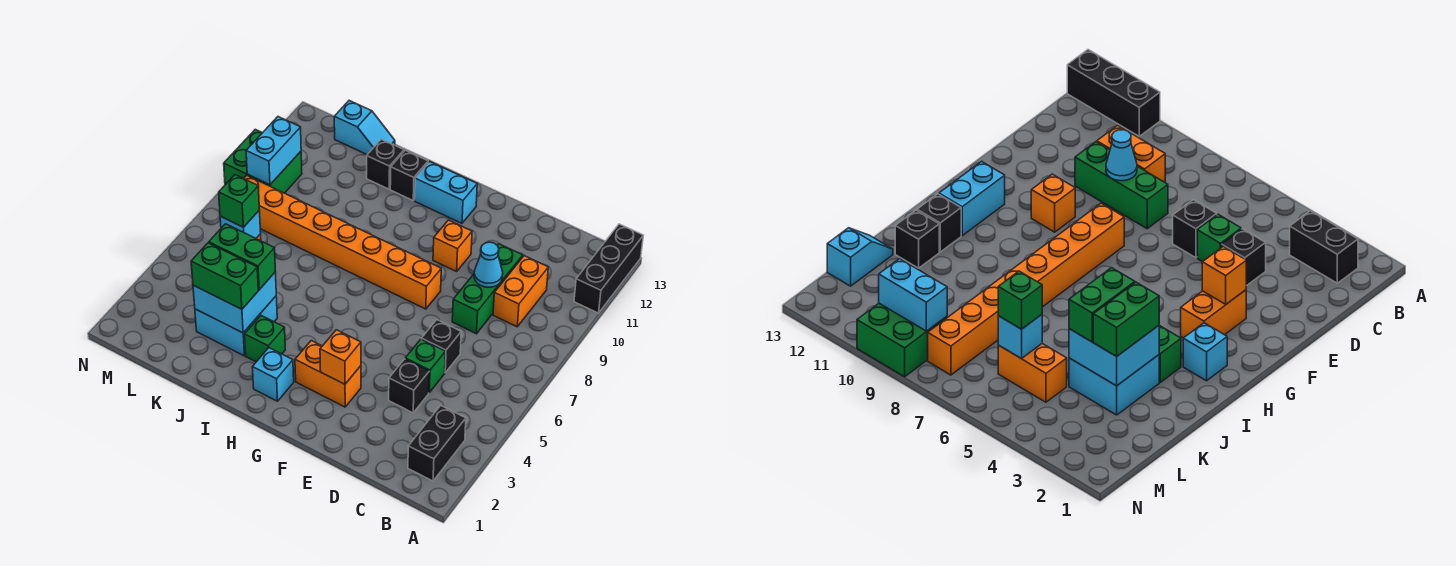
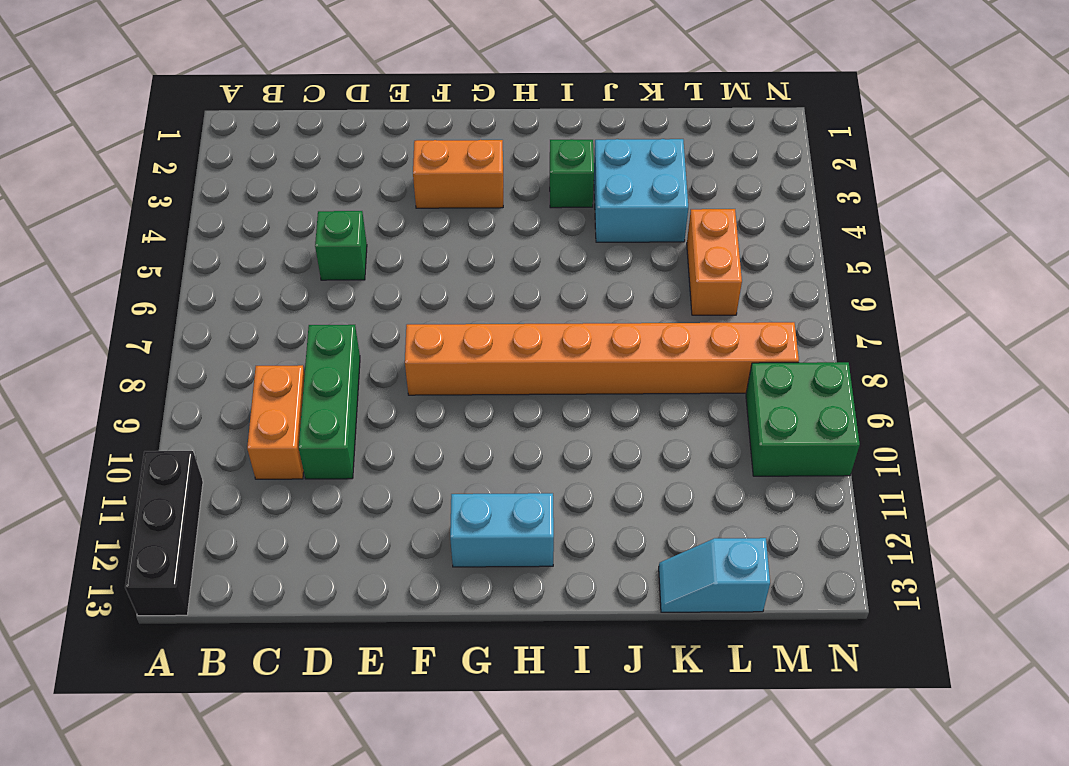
none -> black brick B2:B3 level 1
none -> black brick D4 level 1
none -> black brick D6 level 1

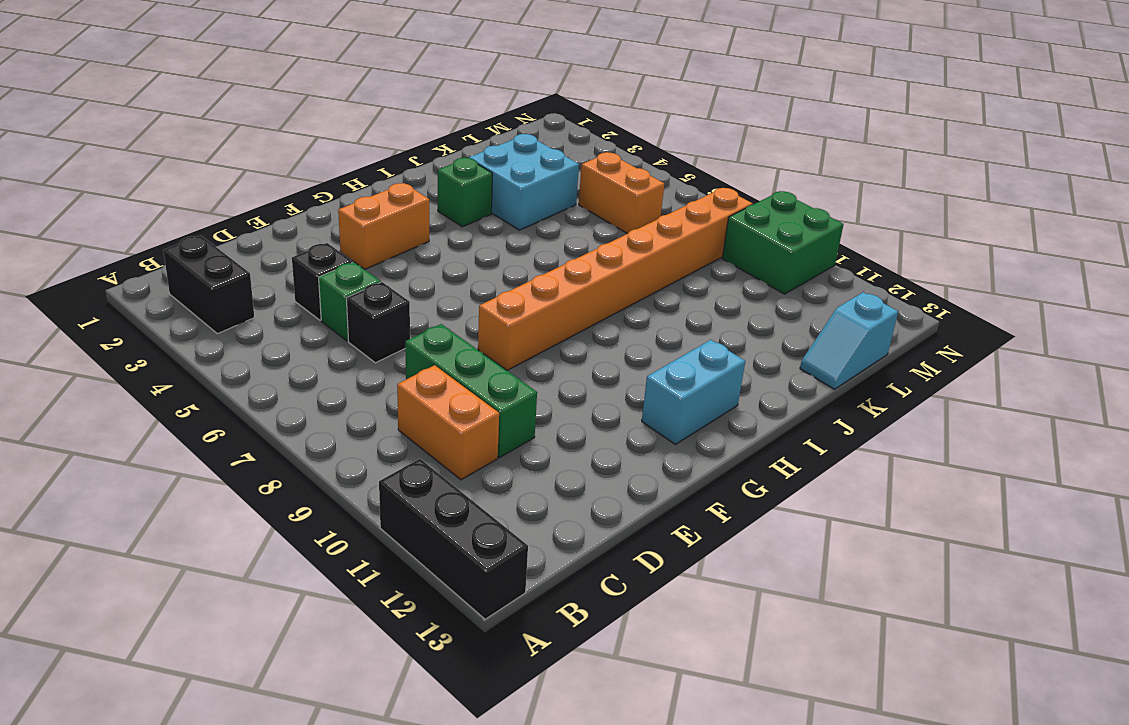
none -> orange brick F10 level 1
none -> cyan brick H2 level 1
none -> black brick I12 level 1

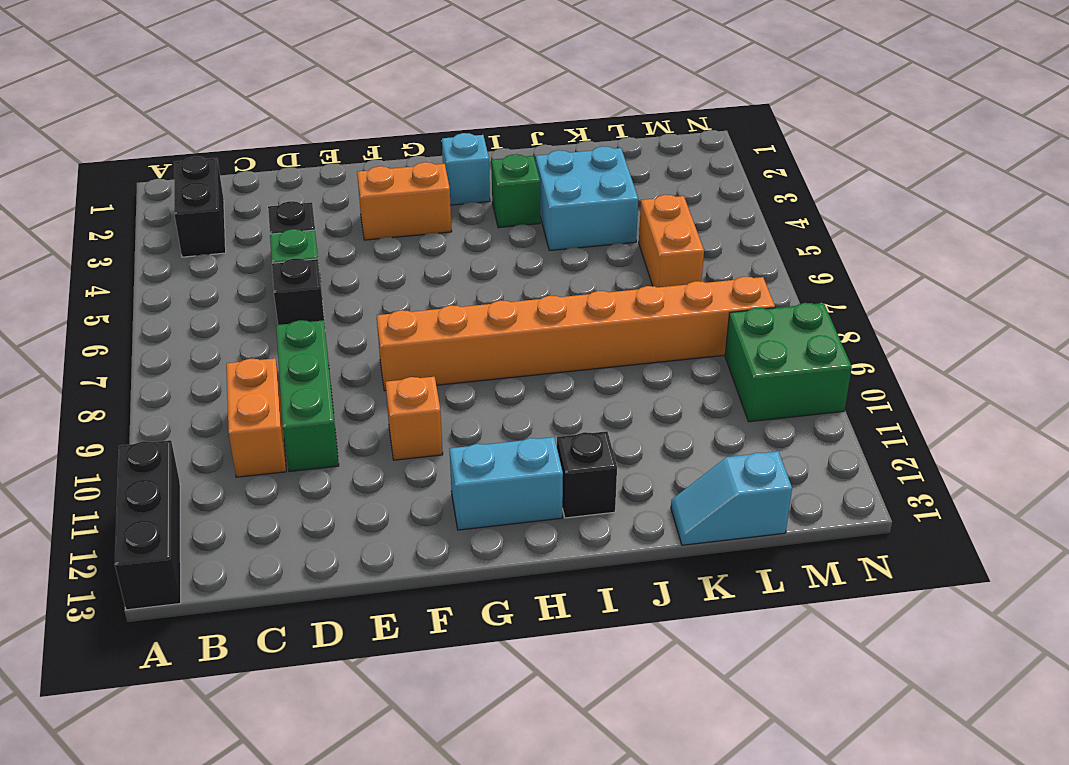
none -> black brick J12 level 1
none -> cyan cone D9 level 2
none -> orange brick F3 level 2

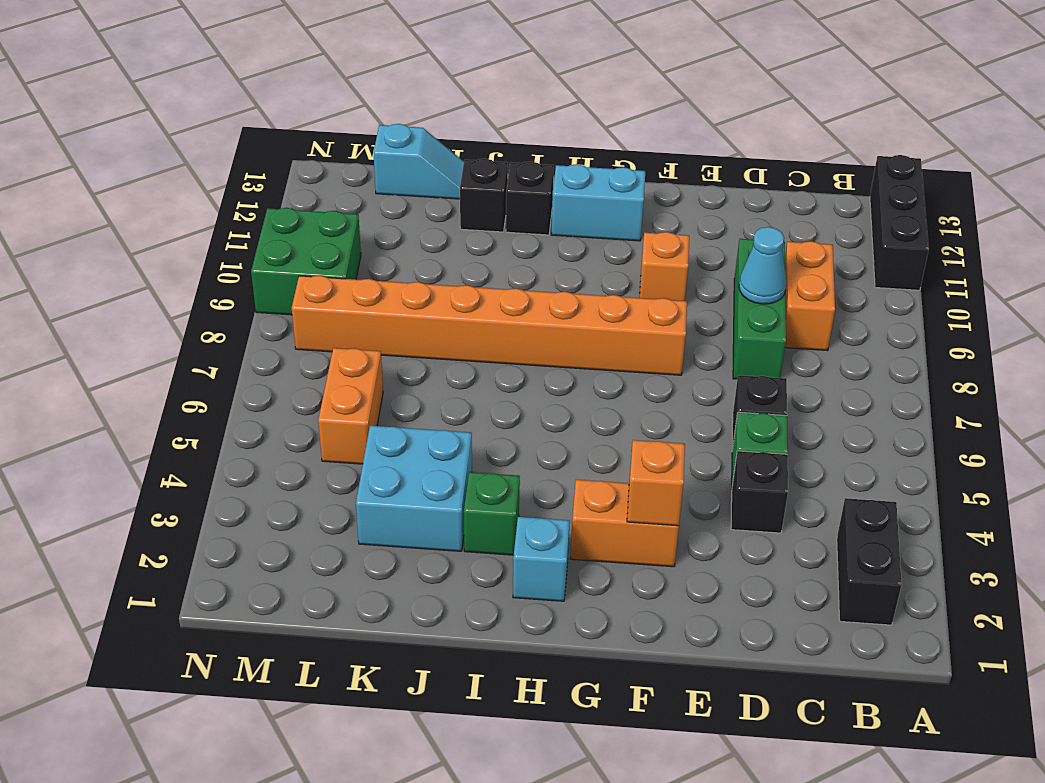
none -> cyan brick J3:K4 level 2
none -> cyan brick L6 level 2
none -> cyan brick M9:M10 level 2

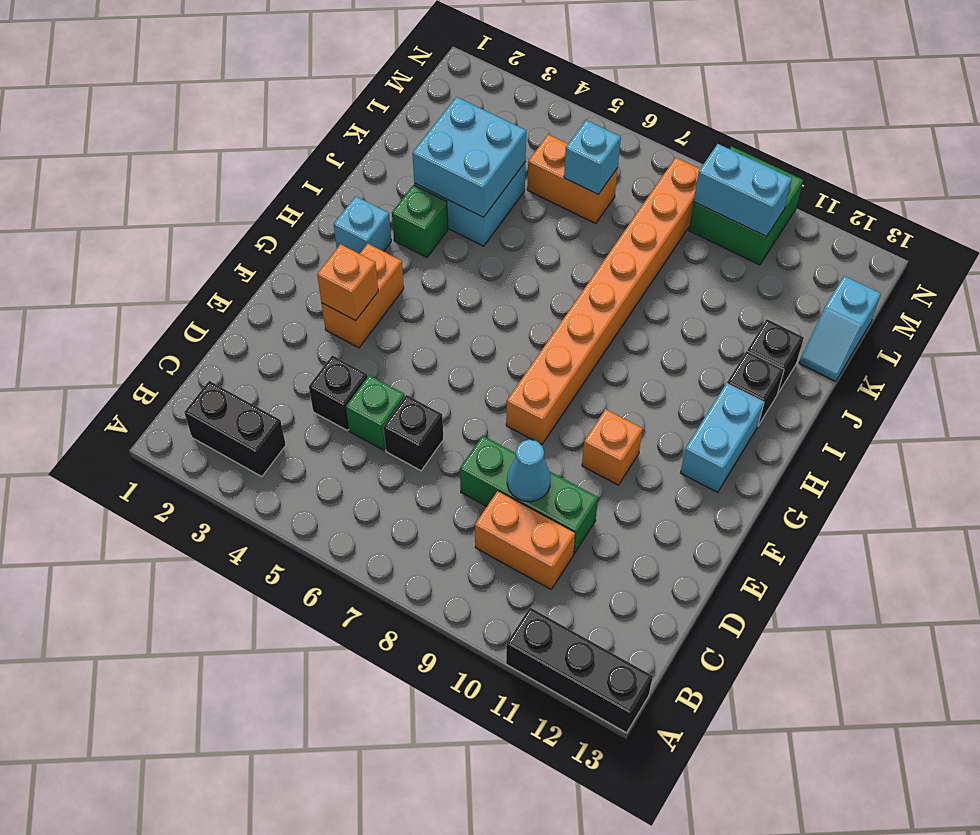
none -> green brick J3:K3 level 3
none -> green brick J4:K4 level 3
none -> green brick L6 level 3

